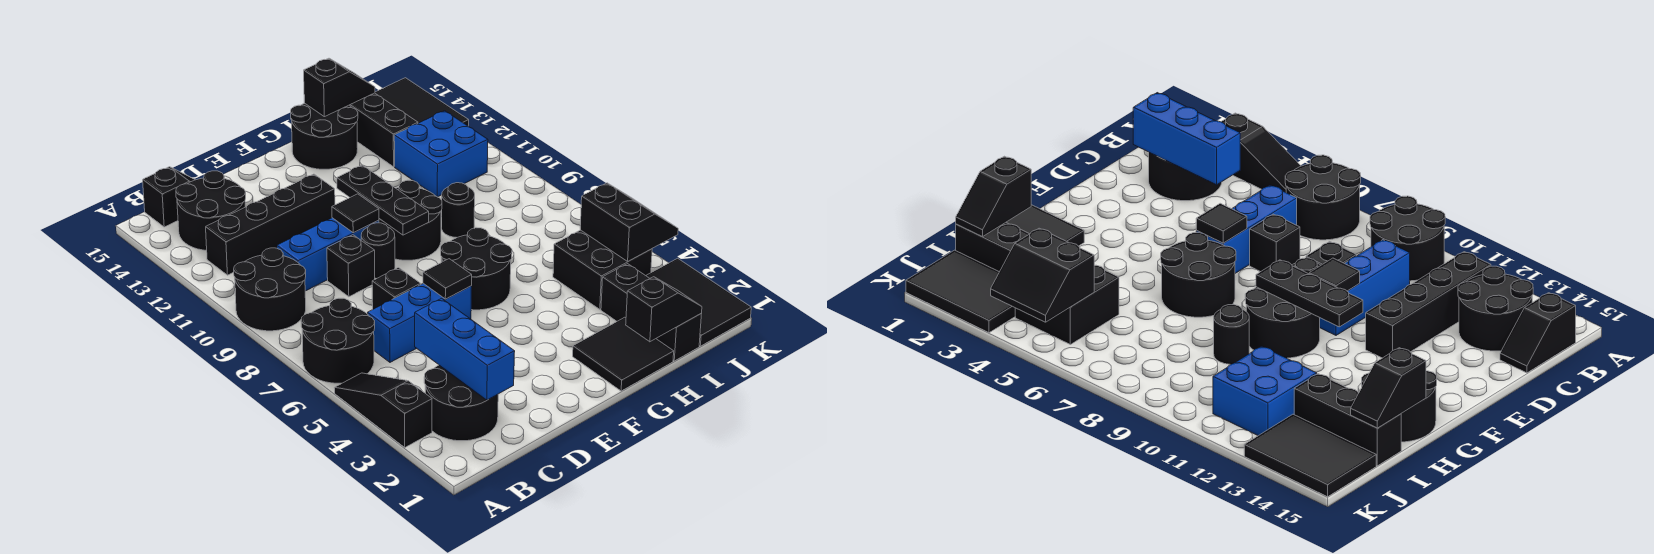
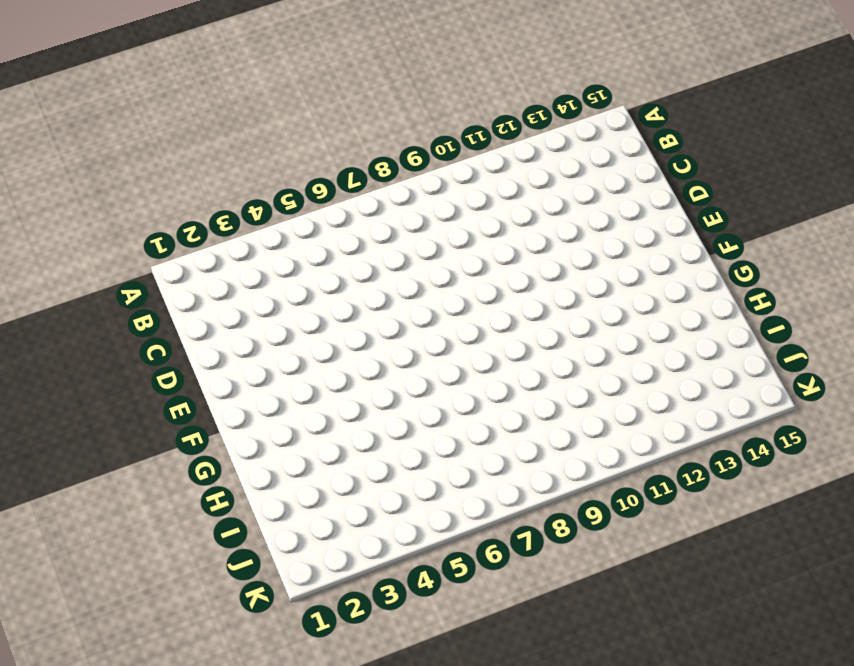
none -> black slope A3:A5 level 1 top 3
none -> black round brick A6:B7 level 1
none -> black round brick A9:B10 level 1
none -> black round brick B2:C3 level 1

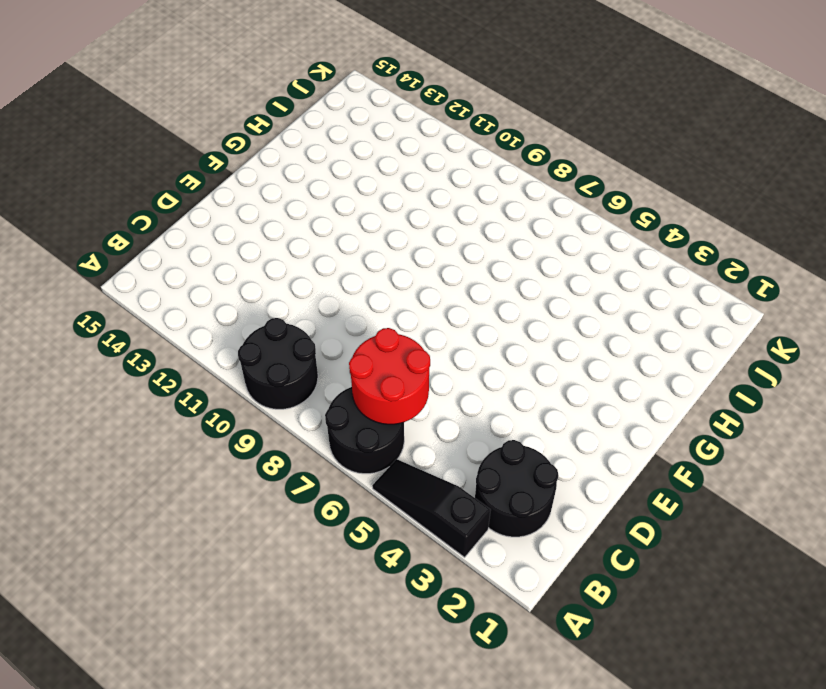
red round brick B6:C7 level 2 -> none
none -> black brick B12:E12 level 1
none -> black round brick B13:C14 level 1
none -> black slope B15:C15 level 1 top B
none -> blue brick C6:E6 level 1

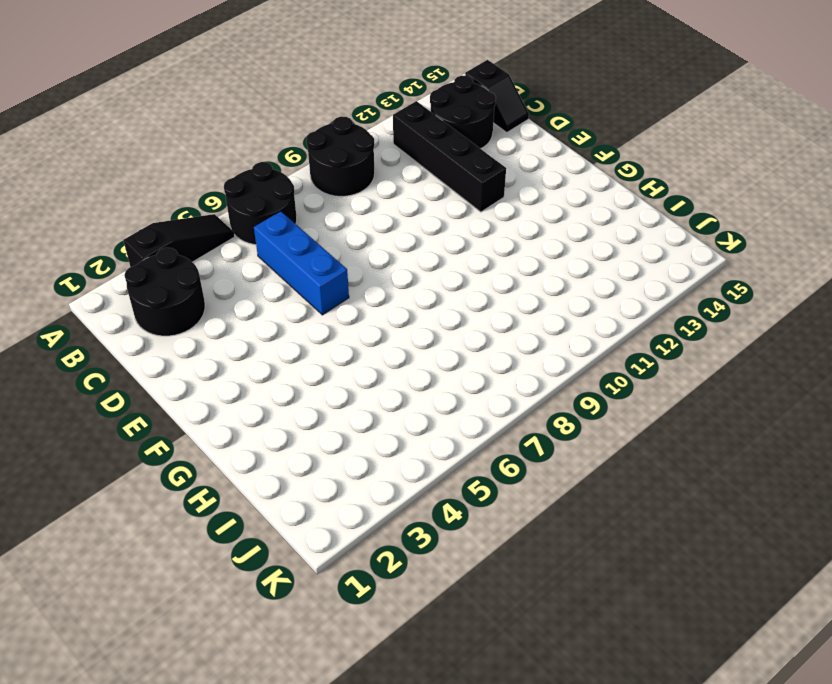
none -> blue brick C10:E10 level 1
none -> black brick D7 level 1
none -> black brick D9 level 1
none -> black round brick E9 level 1

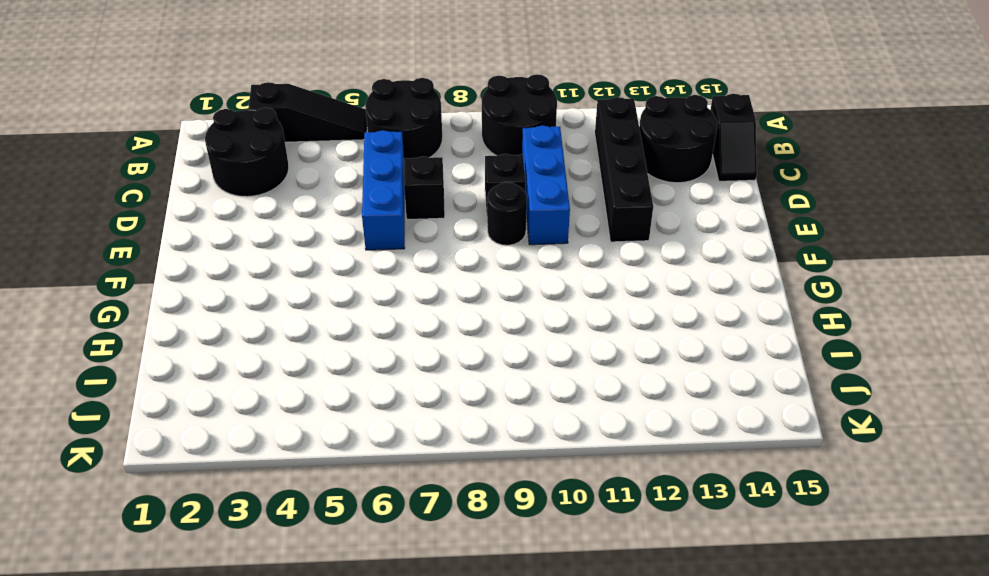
none -> black round brick F6:G7 level 1
none -> black round brick F9:G10 level 1
none -> black tile G1:H2 level 1
none -> black round brick G14:H15 level 1

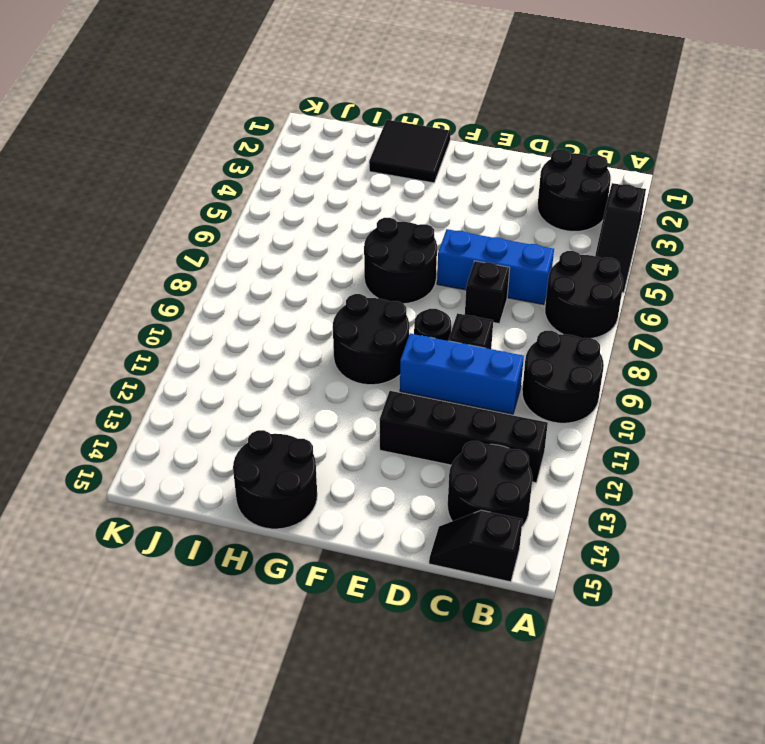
none -> black round brick H9 level 1
none -> black brick I1:I3 level 1
none -> black brick I4:J5 level 1
none -> blue brick I11:J12 level 1

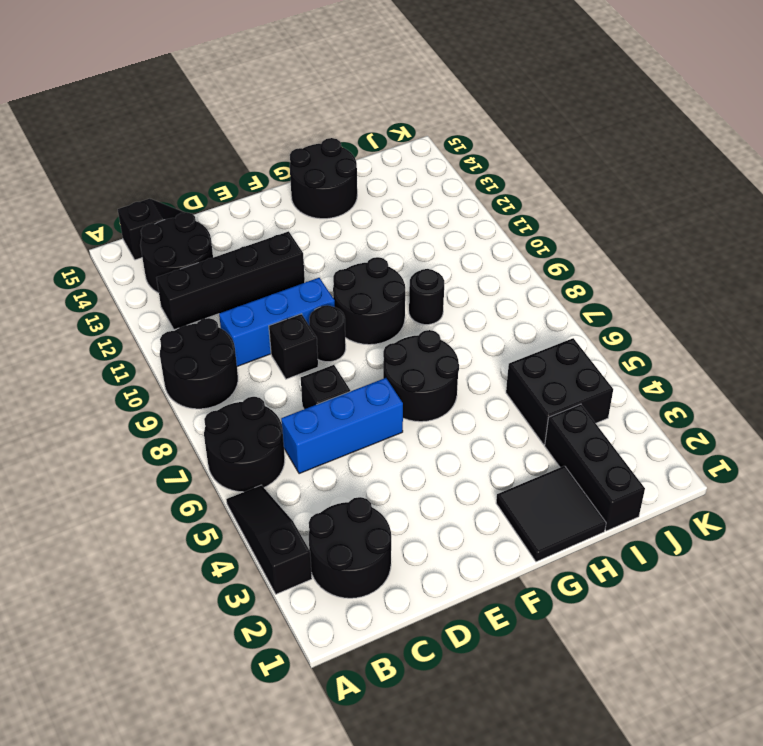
none -> blue brick I11:J12 level 1
none -> black brick I13:I15 level 1
none -> black tile J1:K3 level 1
none -> black tile J13:K15 level 1

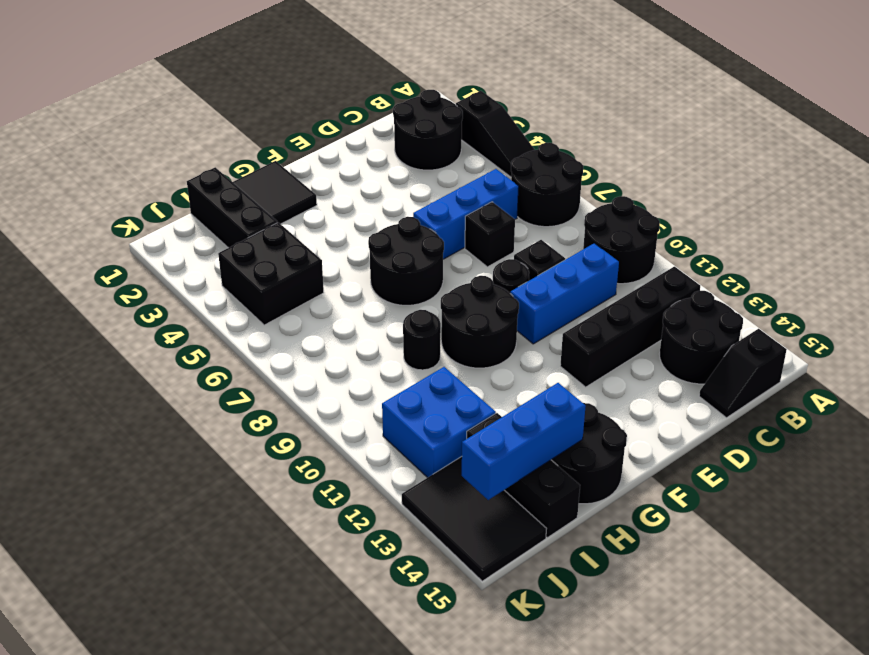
blue brick H14:J14 level 2 -> blue brick C2:C4 level 2
none -> black tile J1:K3 level 1
none -> black tile E6 level 2
none -> black tile E10 level 2
none -> black plate F9:F11 level 2

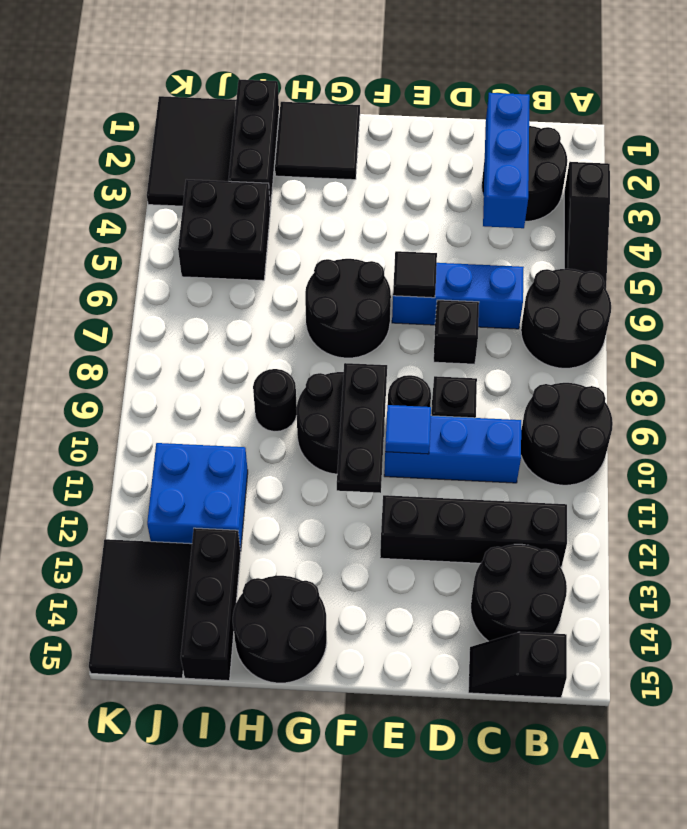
blue tile E10 level 2 -> black tile E10 level 2
none -> black slope H1:I1 level 2 top H
none -> black slope H15:I15 level 2 top H
none -> black slope J4:K5 level 2 top J

